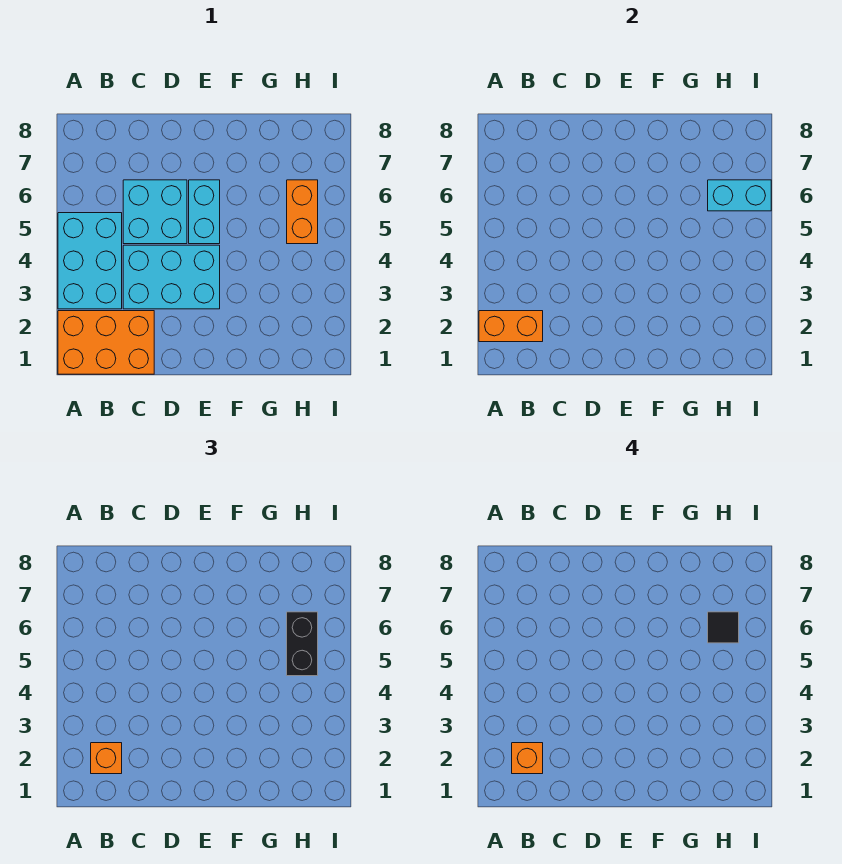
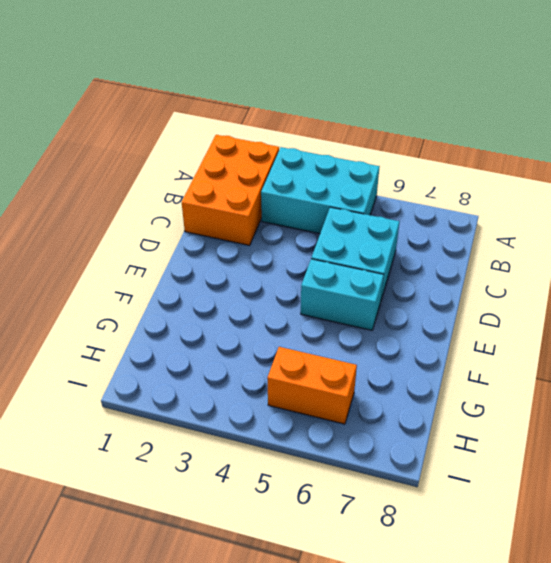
none -> cyan brick C3:E4 level 1
none -> orange brick A2:B2 level 2
none -> cyan brick H6:I6 level 2

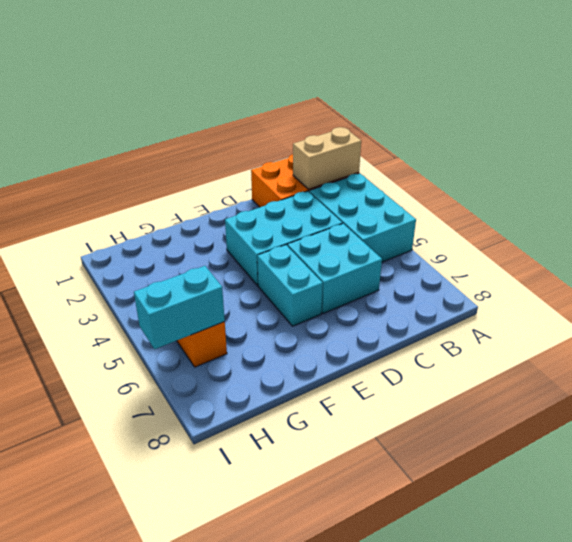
tan brick A2:B2 level 2 -> orange brick A2:B2 level 2
none -> orange brick B2 level 3
none -> black brick H5:H6 level 3
none -> orange brick B2 level 4

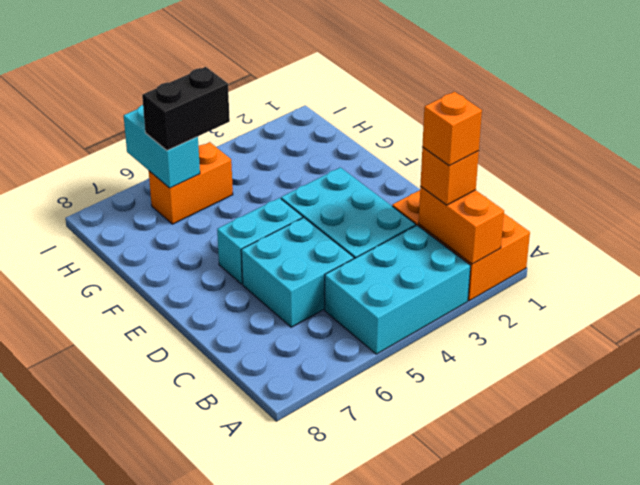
none -> black tile H6 level 4

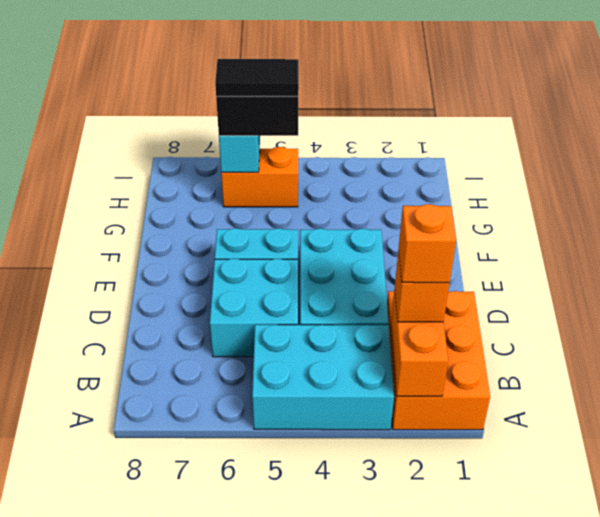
black tile H5:H6 level 4 -> black tile H6 level 4

